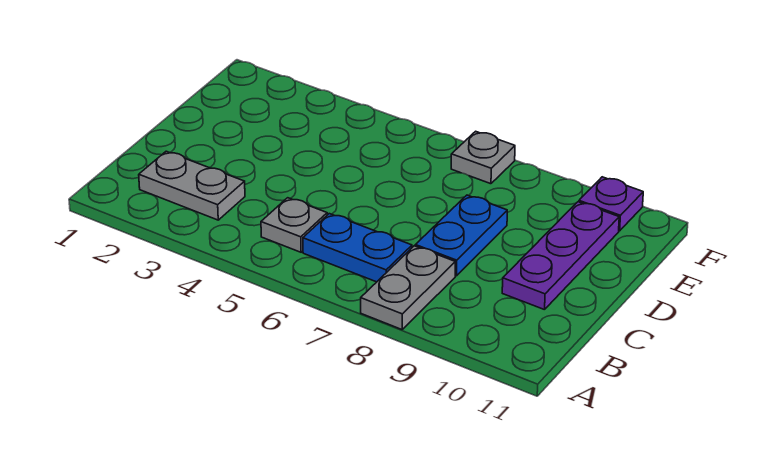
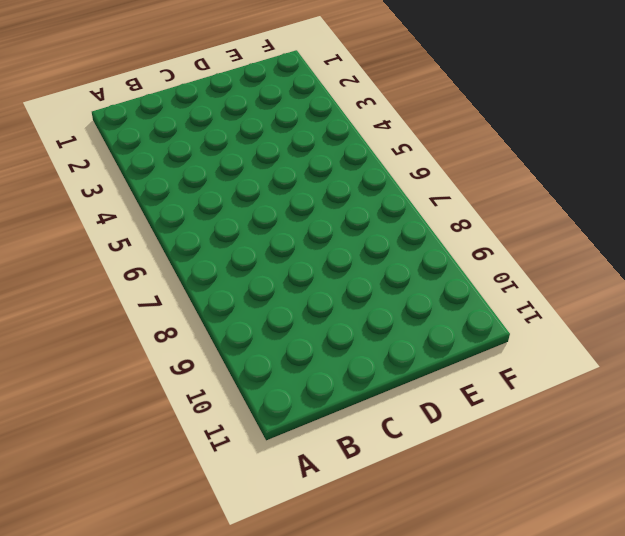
none -> grey plate A8:B8 level 1
none -> grey plate B2:B3 level 1

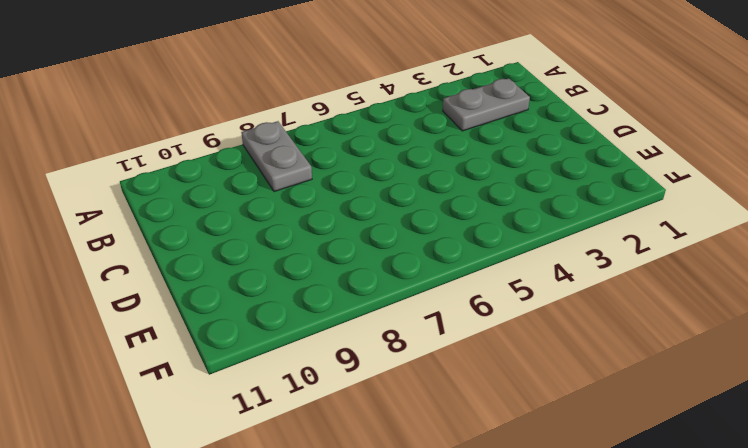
none -> grey plate B5 level 1
none -> blue plate B6:B7 level 1

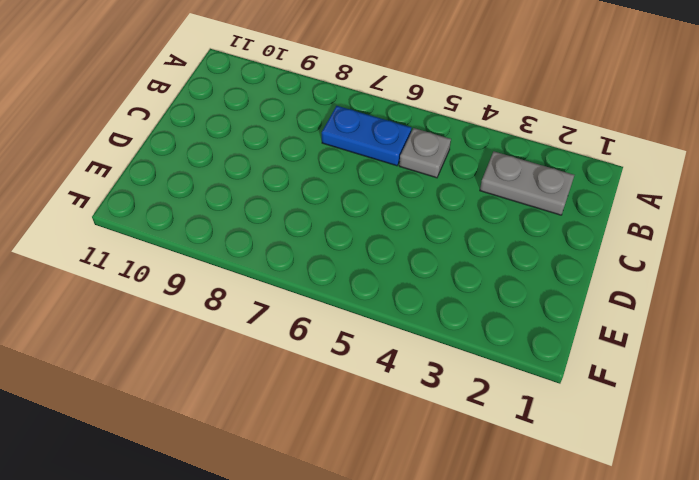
none -> grey plate A8:B8 level 1
none -> blue plate C8:D8 level 1

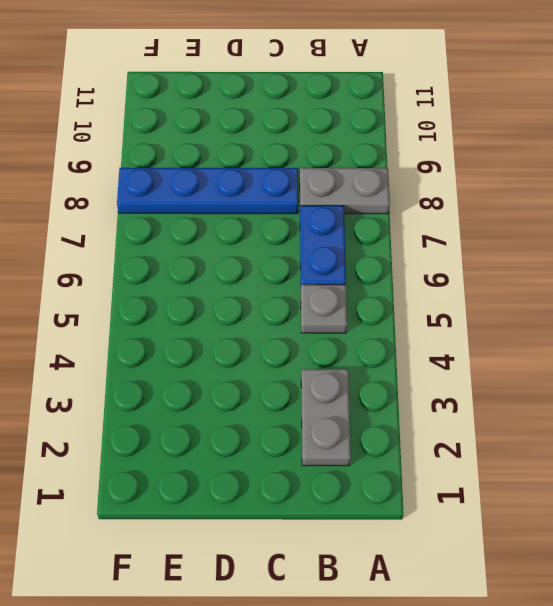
blue plate C8:F8 level 1 -> blue plate C8:D8 level 1
none -> purple plate C10:E10 level 1
none -> grey plate F7 level 1

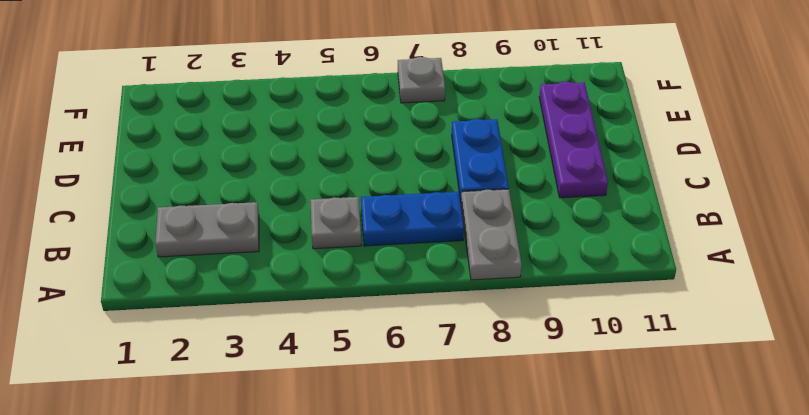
none -> purple plate F10 level 1

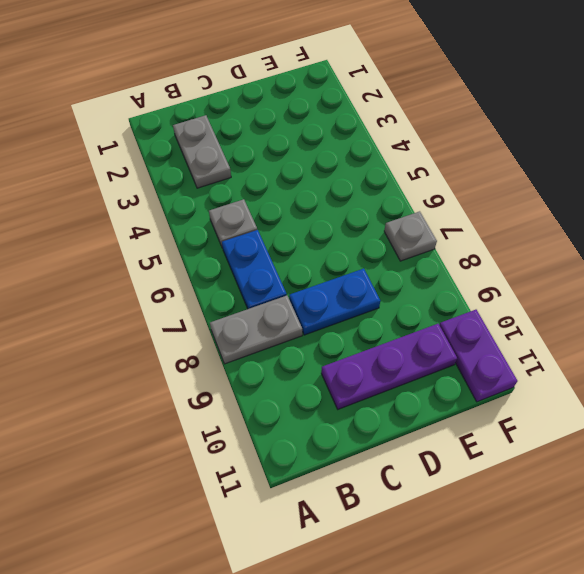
purple plate F10:F11 level 1 -> purple plate F10 level 1

